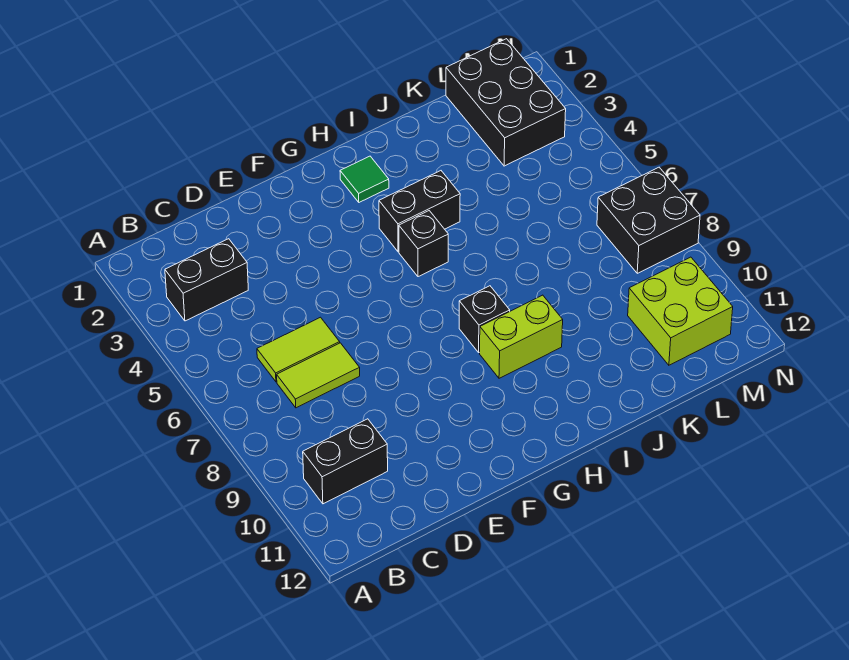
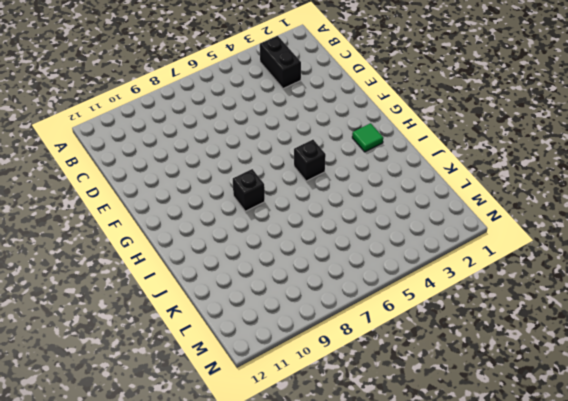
none -> black brick B10:C10 level 1
none -> lime tile C6:D6 level 1
none -> lime tile C7:D7 level 1

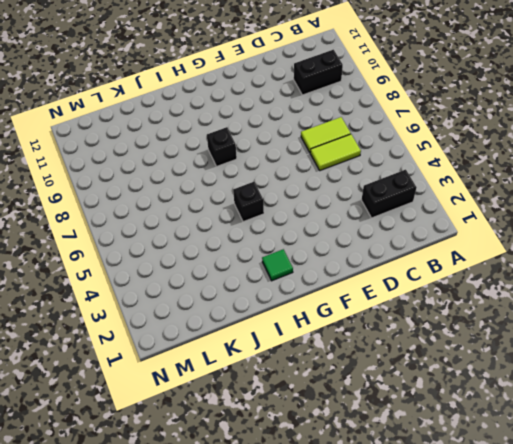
none -> black brick H4:I4 level 1
none -> lime brick H9:I9 level 1
none -> black brick L1:M3 level 1

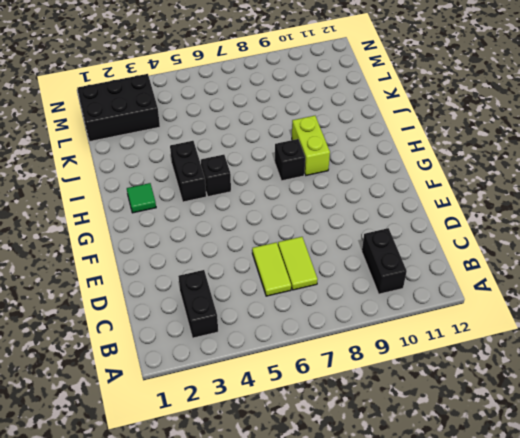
none -> lime brick L10:M11 level 1
none -> black brick M7:N8 level 1

